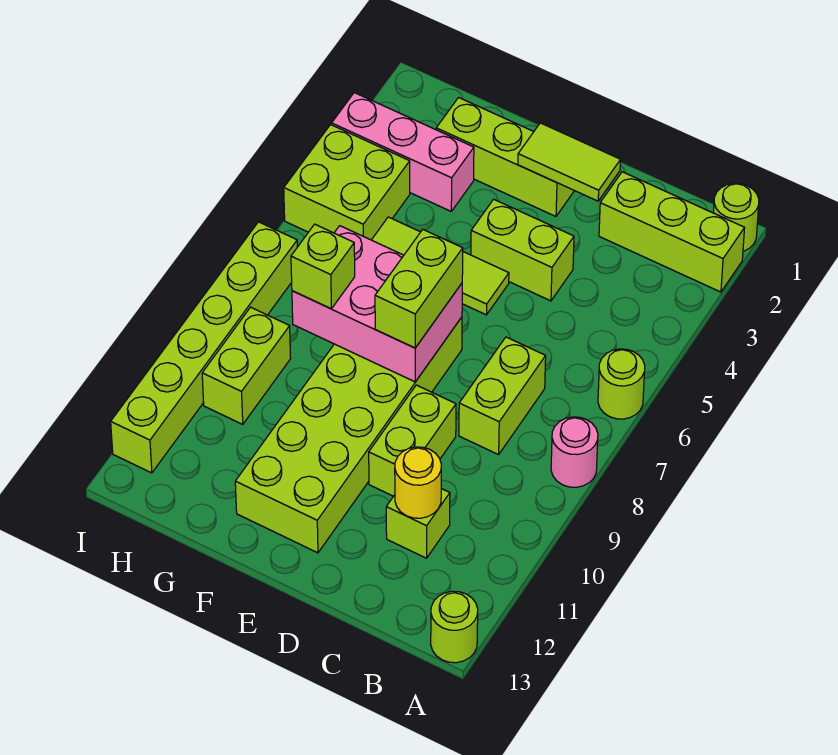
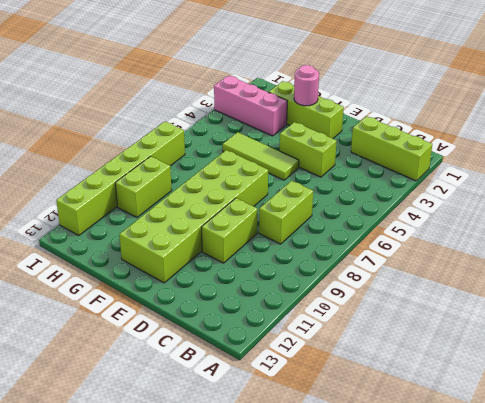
pink round brick F2 level 2 -> pink round brick A8 level 1
none -> lime round brick A1 level 1
none -> lime round brick A6 level 1
none -> lime round brick A13 level 1

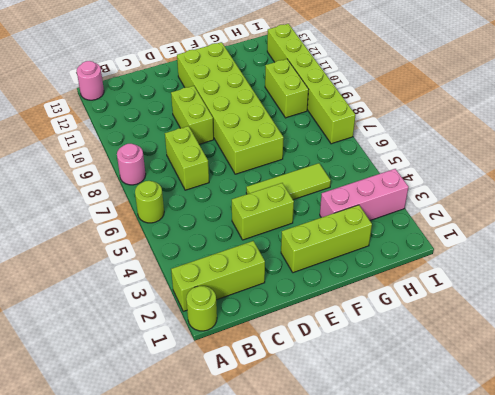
pink round brick A13 level 1 -> lime round brick A13 level 1
none -> lime brick C11 level 1
none -> lime brick H4:I5 level 1
none -> yellow round brick C11 level 2

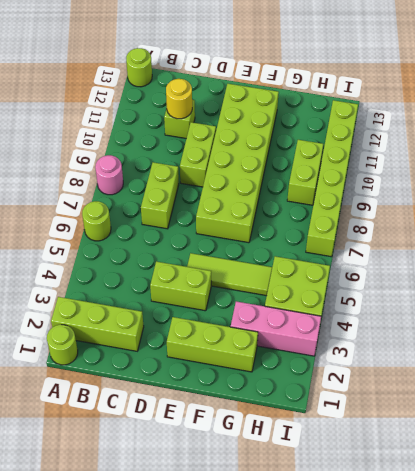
none -> lime tile D2:E2 level 2
none -> pink brick E7:G8 level 2
none -> lime brick E7:E8 level 3

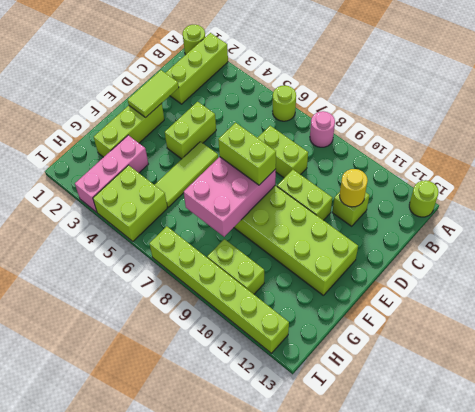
none -> lime brick G8 level 3

